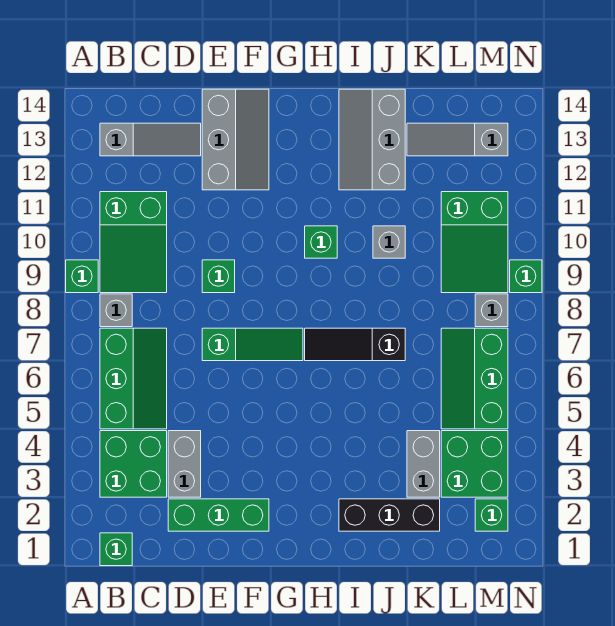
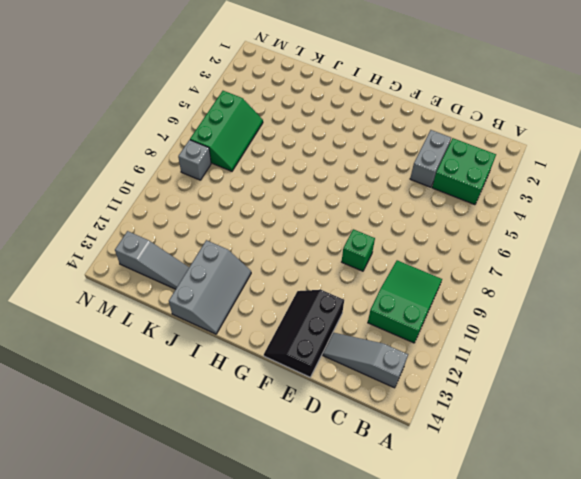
black slope E12:F14 level 1 top E -> grey slope E12:F14 level 1 top E
none -> green brick A9 level 1
none -> green brick B1 level 1
none -> green slope B5:C7 level 1 top B

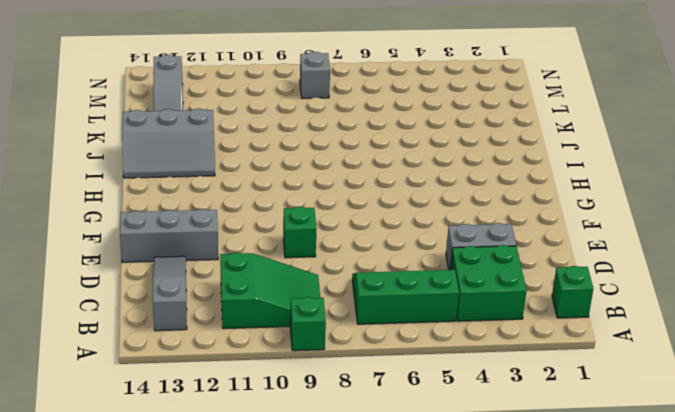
none -> grey brick B8 level 1
none -> green brick D2:F2 level 1
none -> green slope E7:G7 level 1 top E

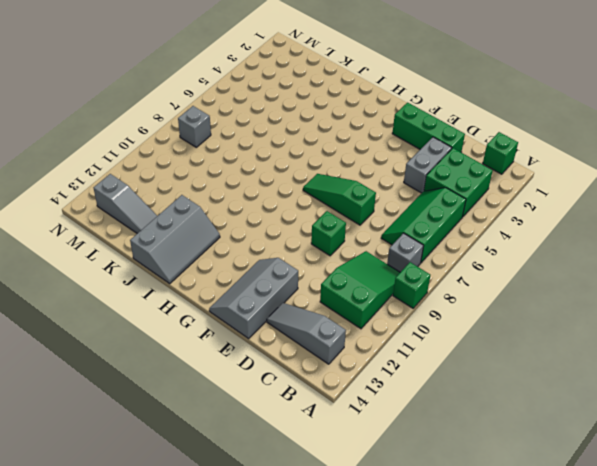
none -> black slope H7:J7 level 1 top J
none -> green brick H10 level 1
none -> black brick I2:K2 level 1

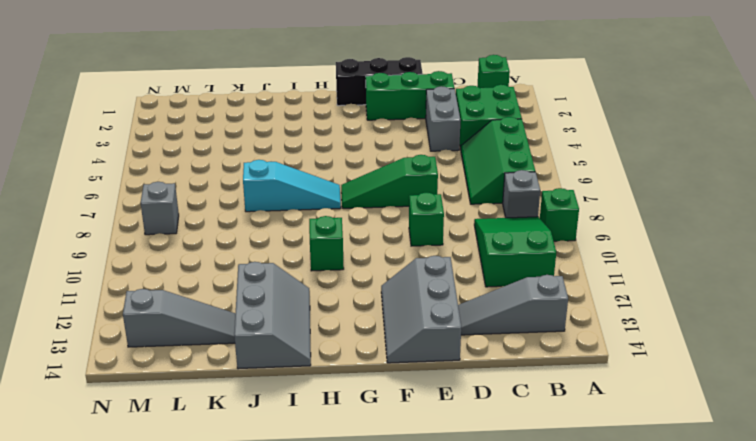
black brick E1:G1 level 1 -> black brick I2:K2 level 1
cyan slope H7:J7 level 1 top J -> black slope H7:J7 level 1 top J
none -> grey brick J10 level 1
none -> grey brick K3:K4 level 1
none -> green brick L3:M4 level 1

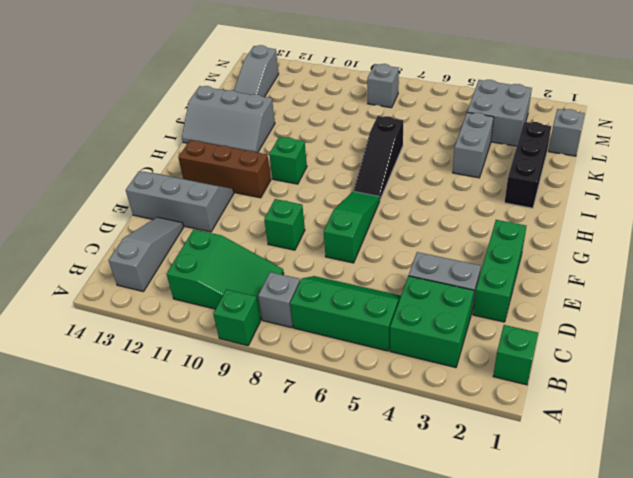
brown brick G11:G13 level 1 -> none
grey brick J4:K4 level 1 -> grey brick K3:K4 level 1
grey brick L1 level 1 -> grey brick J10 level 1
grey brick L3:M4 level 1 -> green brick L3:M4 level 1
none -> green slope L5:M7 level 1 top M
none -> green slope L9:M11 level 1 top 11
none -> green brick M2 level 1

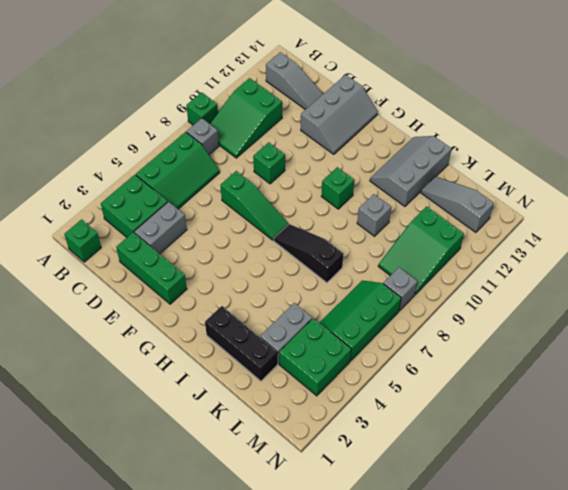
none -> green brick M2 level 1
none -> green brick N9 level 1

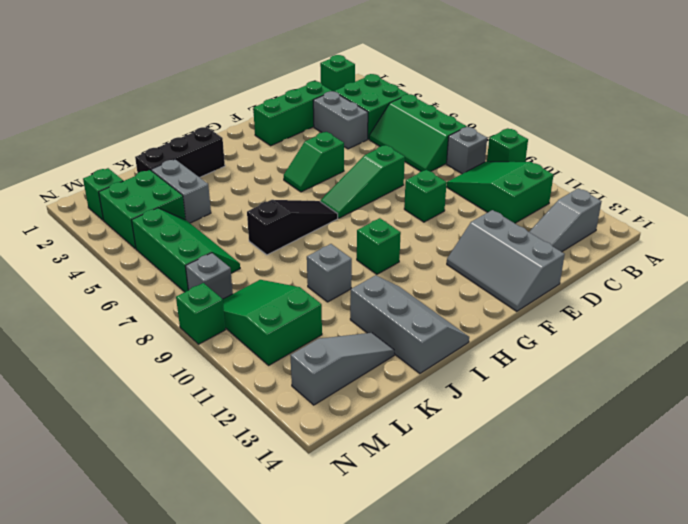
green slope F5:G5 level 1 top F -> none

